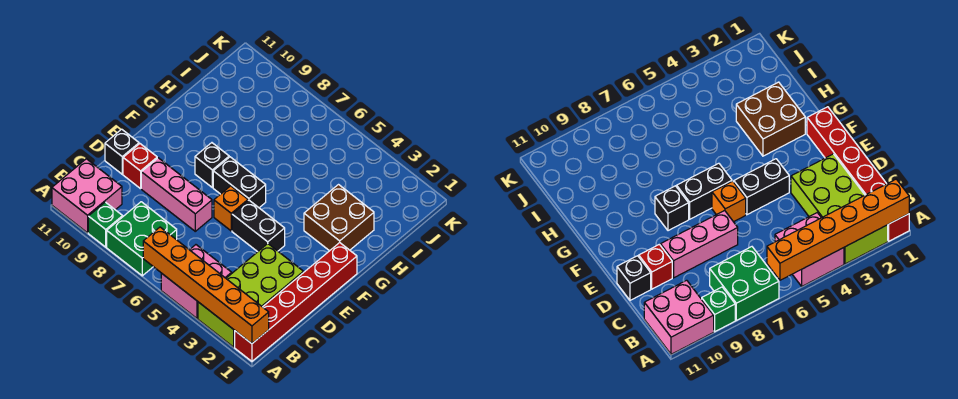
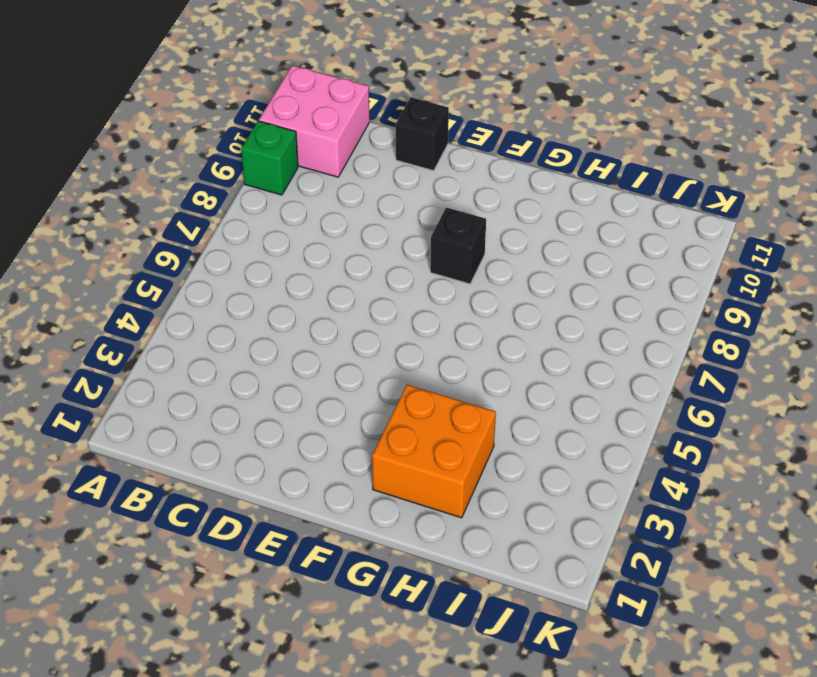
orange brick G2:H3 level 1 -> brown brick G2:H3 level 1
none -> red brick A1:F1 level 1
none -> lime brick A2:D3 level 1
none -> pink brick A4:B5 level 1

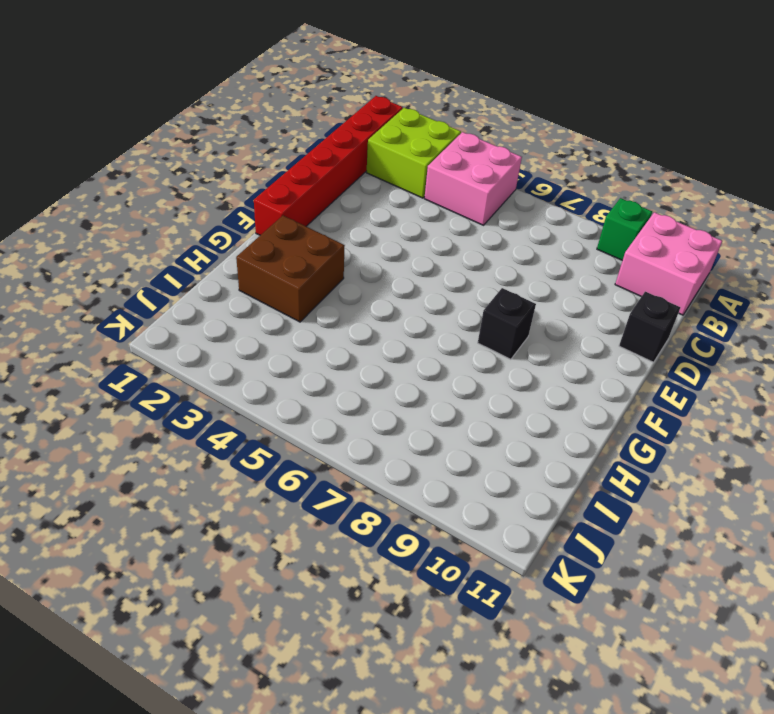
lime brick A2:B3 level 1 -> lime brick A2:D3 level 1
none -> green brick A7:B8 level 1
none -> pink brick D7:D9 level 1
none -> red brick D10 level 1

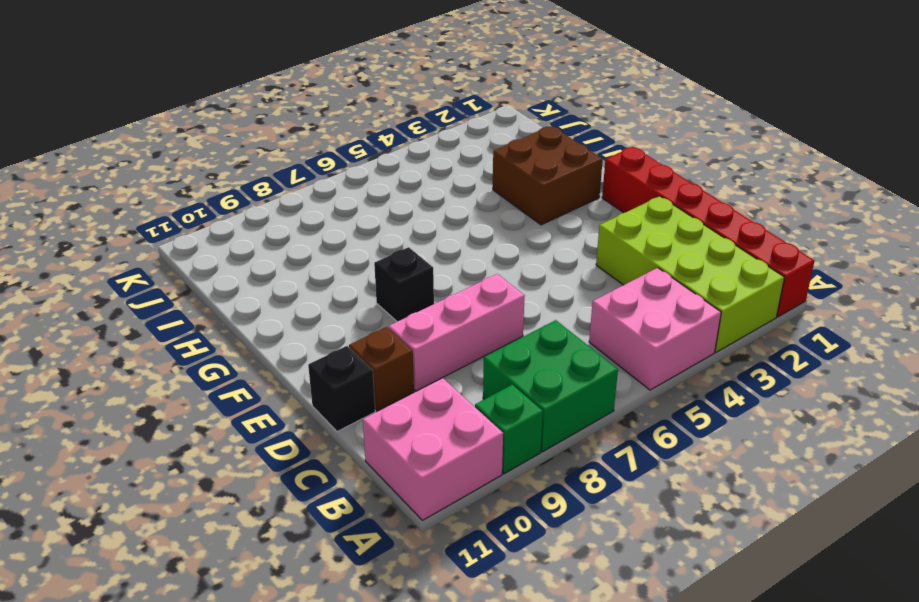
brown brick D10 level 1 -> red brick D10 level 1
none -> black brick E4:E5 level 1
none -> orange brick E6 level 1
none -> black brick F6:F7 level 1

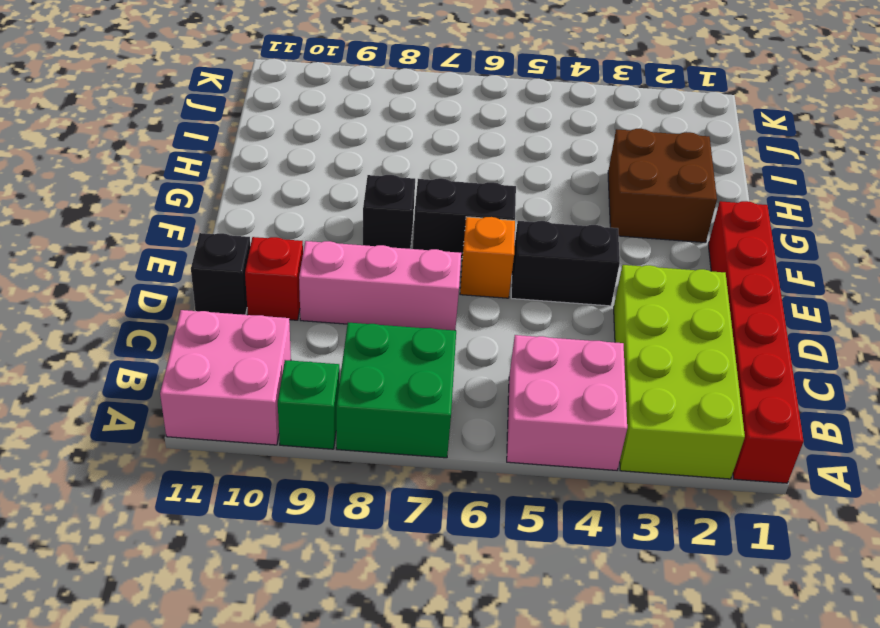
none -> orange brick A1:A6 level 2

